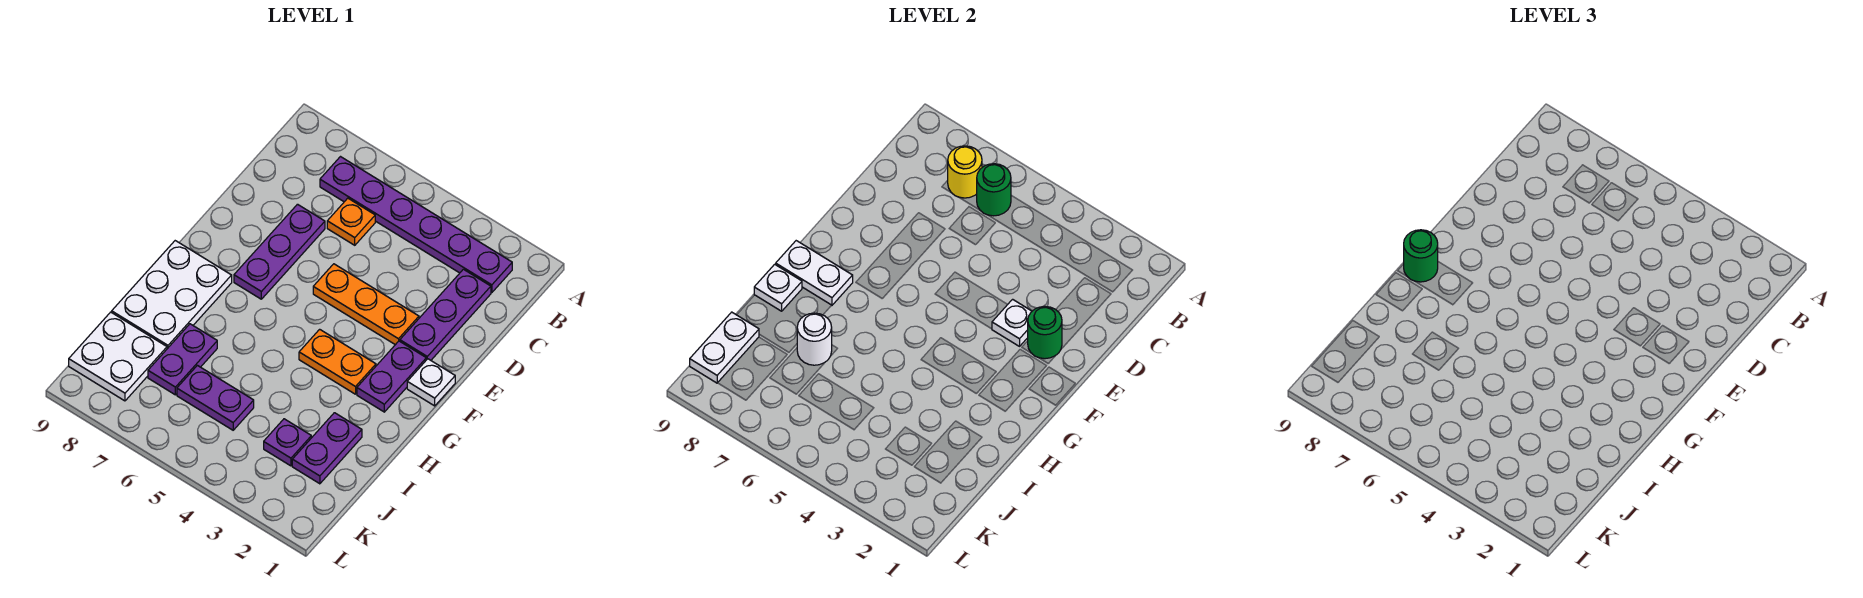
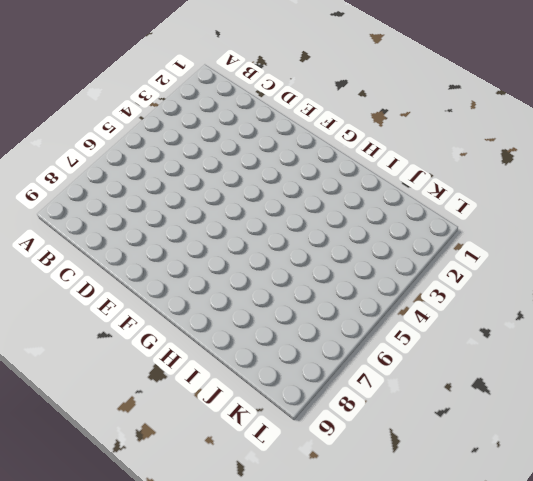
none -> purple plate B2:B7 level 1
none -> purple plate C2:E2 level 1
none -> orange plate C6 level 1

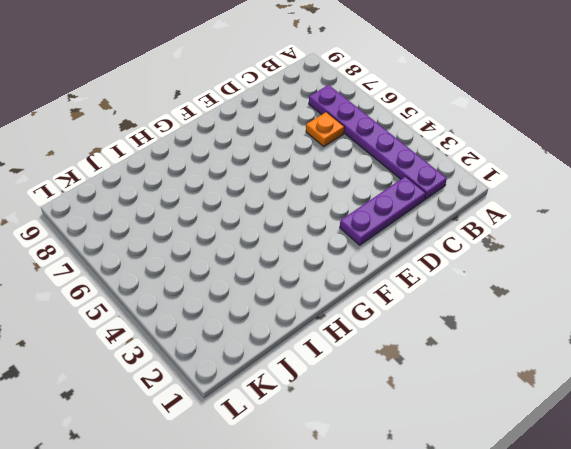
none -> purple plate D7:F7 level 1
none -> orange plate E3:E5 level 1
none -> white plate F1 level 1

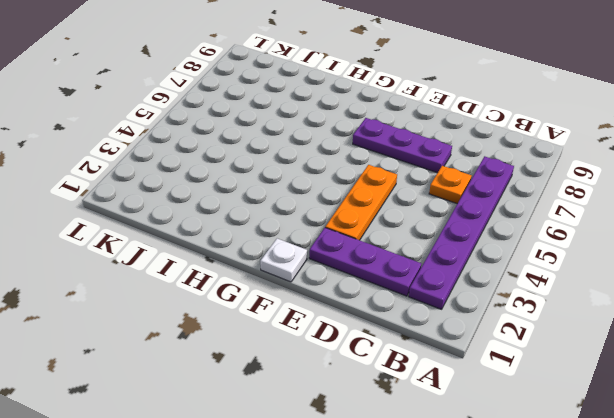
none -> purple plate F2:G2 level 1
none -> orange plate G3:G4 level 1
none -> white plate G8:I9 level 1

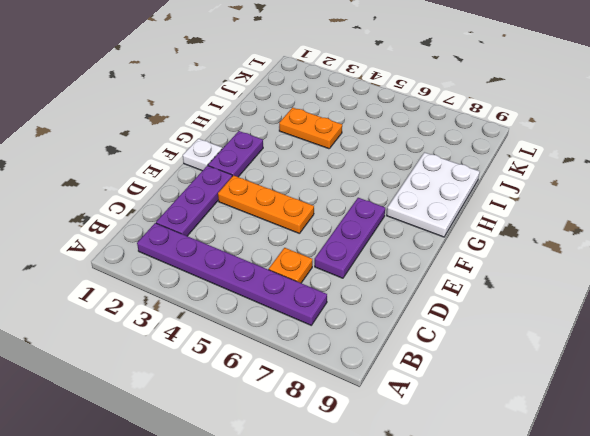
orange plate I3:I4 level 1 -> orange plate G3:G4 level 1
none -> purple plate I2:J2 level 1
none -> purple plate I7:J7 level 1
none -> purple plate J3 level 1

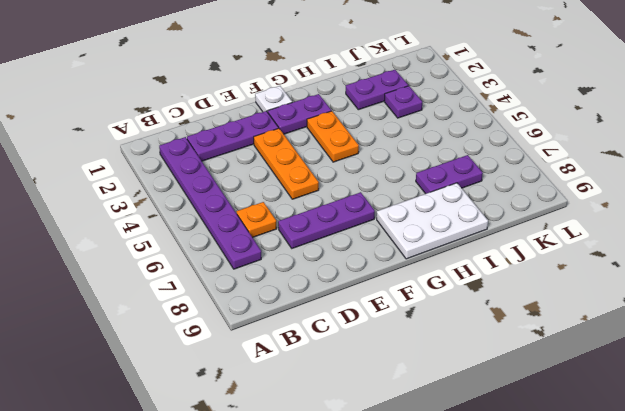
none -> purple plate J5:J6 level 1
none -> white plate J8:K9 level 1
none -> green round brick B6 level 2

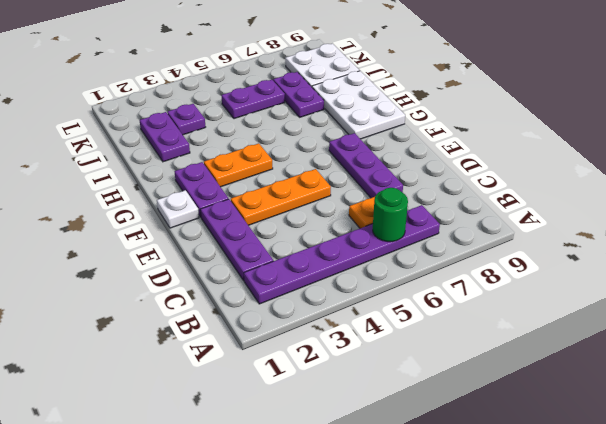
none -> yellow round brick B7 level 2
none -> green round brick E2 level 2
none -> white plate E3 level 2

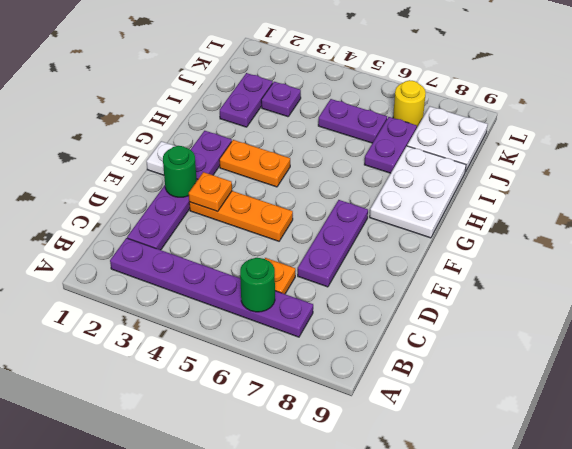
orange plate E3 level 2 -> white plate E3 level 2
yellow round brick K7 level 1 -> yellow round brick B7 level 2
none -> white plate G8:G9 level 2
none -> white plate H9 level 2
none -> white round brick I7 level 2

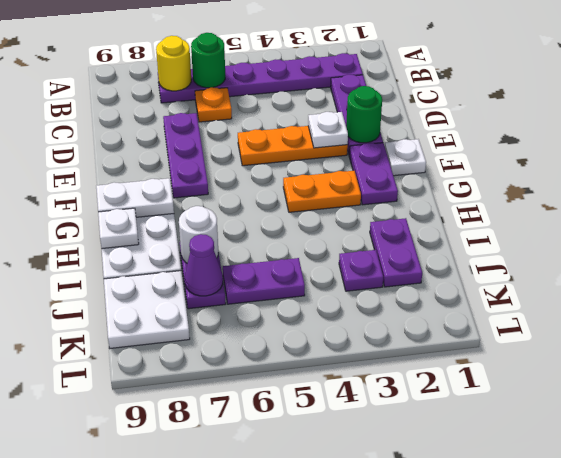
purple cone J7 level 2 -> none
none -> white plate J9:K9 level 2
none -> green round brick G9 level 3

